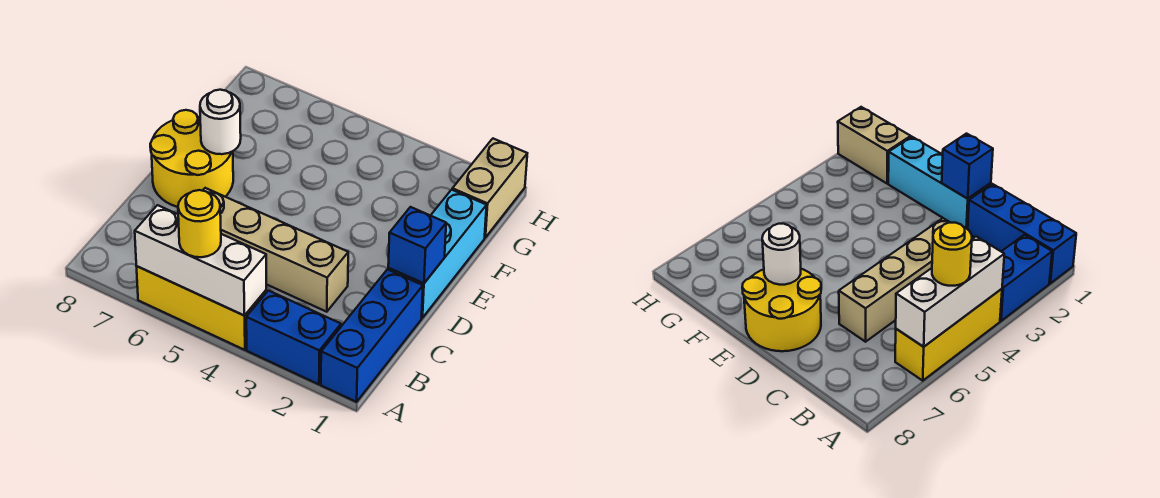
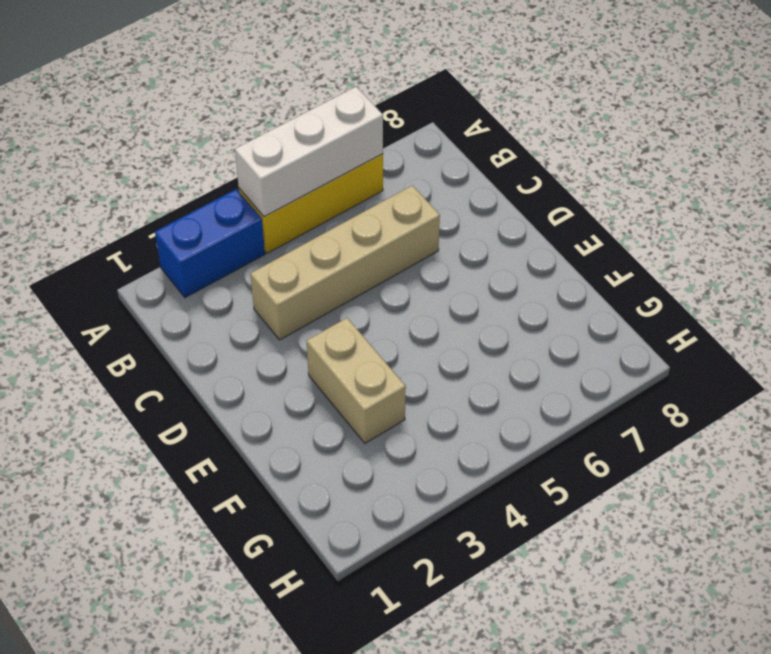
tan brick E3:F3 level 1 -> tan brick G1:H1 level 1
none -> blue brick A1:C1 level 1
none -> cyan brick D1:F1 level 1

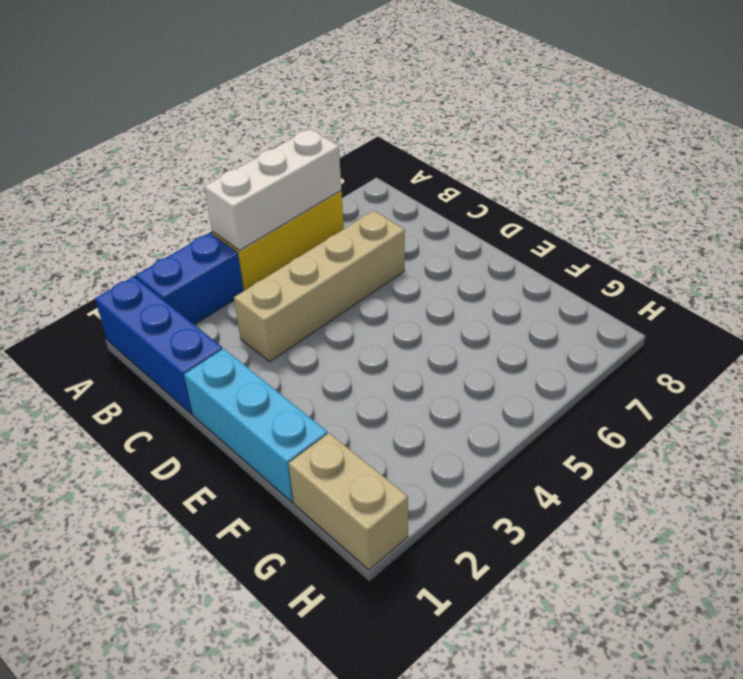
none -> yellow round brick D7:E8 level 1
none -> blue brick D1 level 2

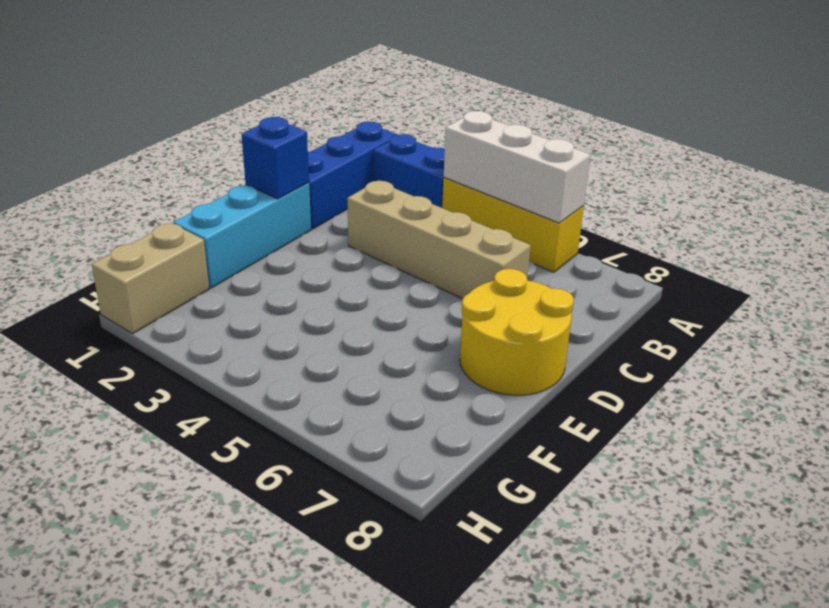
none -> white round brick E7 level 2
none -> yellow round brick A5 level 3

